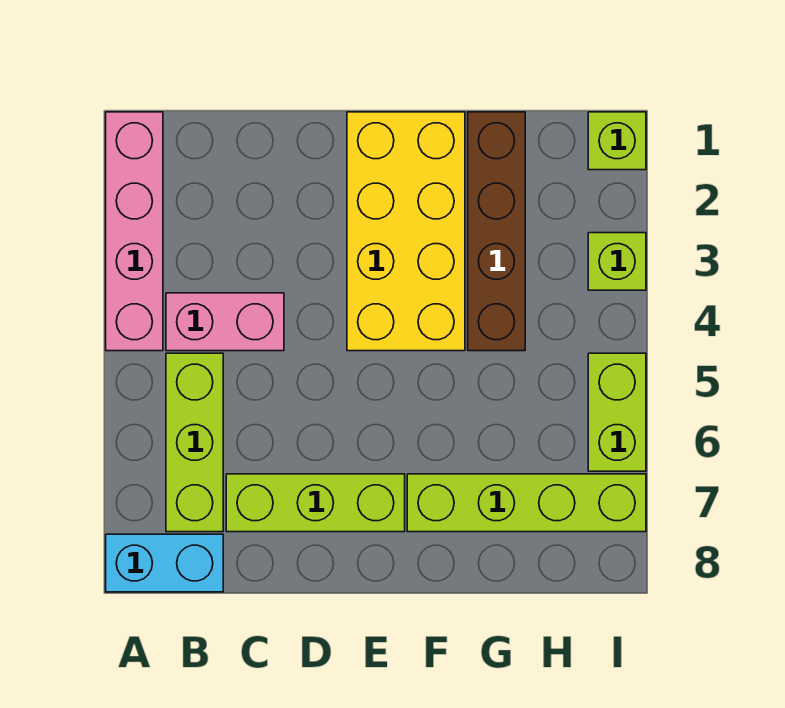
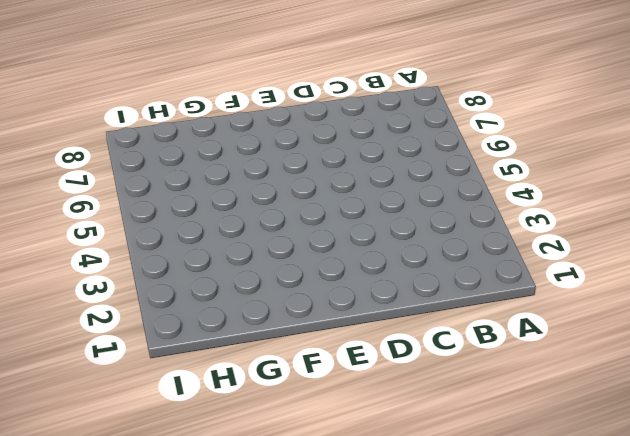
none -> pink brick A1:A4 level 1
none -> cyan brick A8:B8 level 1

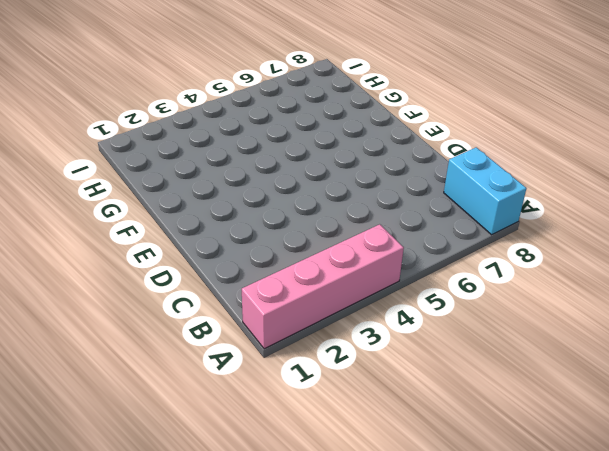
none -> pink brick B4:C4 level 1
none -> lime brick B5:B7 level 1

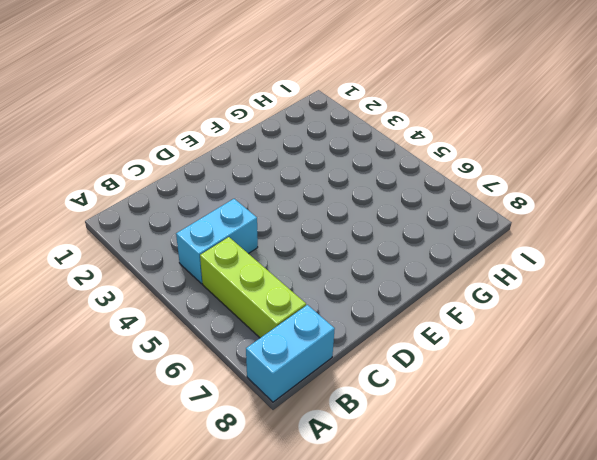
cyan brick B4:C4 level 1 -> pink brick B4:C4 level 1
none -> pink brick A1:A4 level 1
none -> lime brick C7:E7 level 1

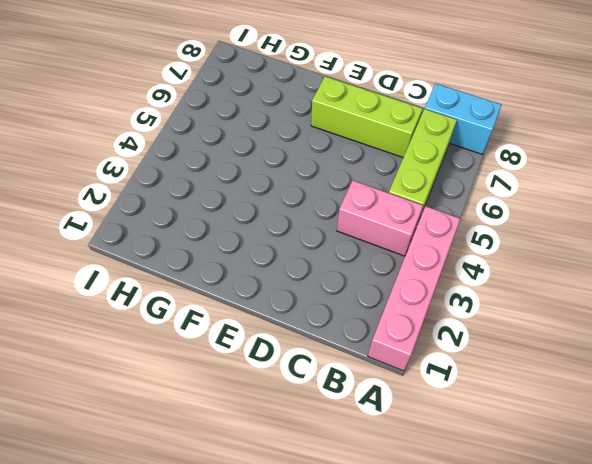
none -> yellow brick E1:F4 level 1
none -> lime brick F7:I7 level 1

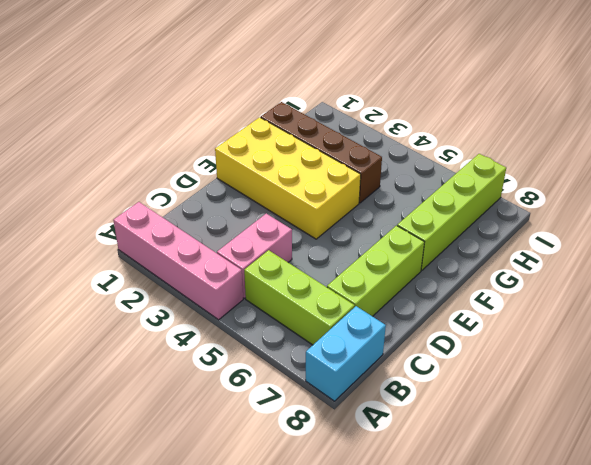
none -> lime brick I1 level 1
none -> lime brick I3 level 1

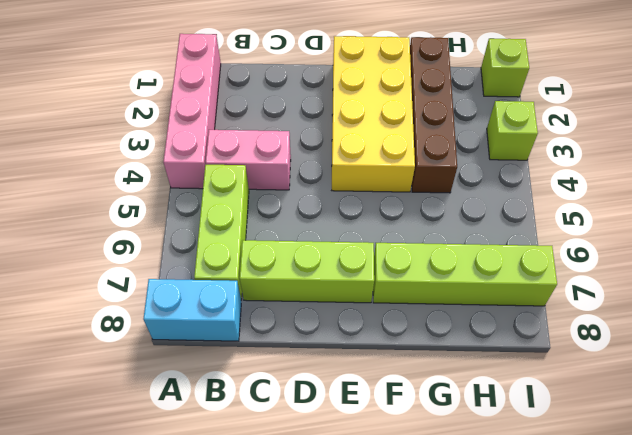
none -> lime brick I5:I6 level 1

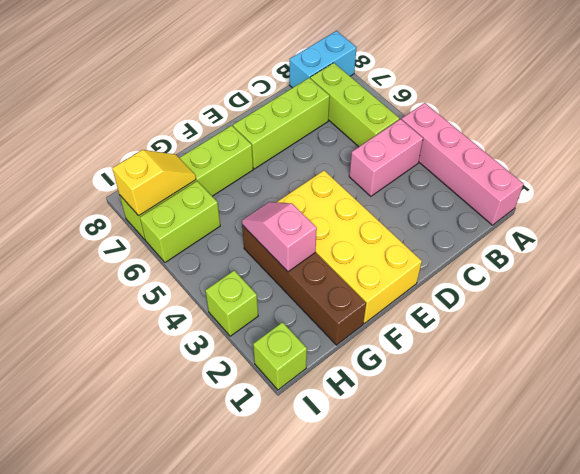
pink slope G3:G4 level 2 top 3 -> none
lime brick H6:I6 level 1 -> lime brick I5:I6 level 1
yellow slope H7:I7 level 2 top I -> none

